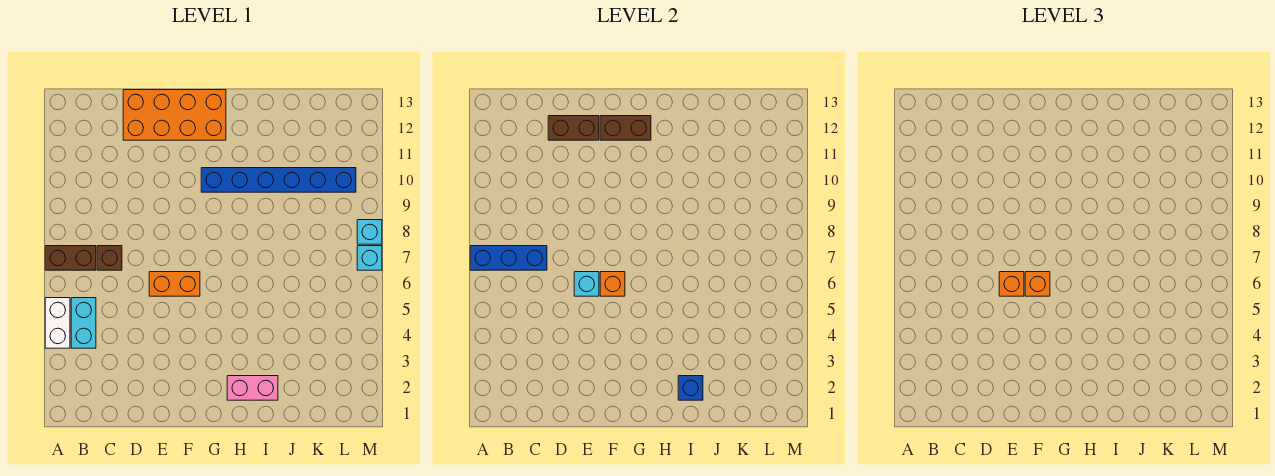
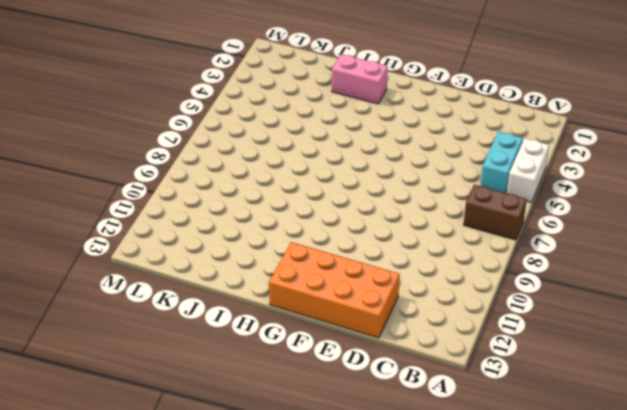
none -> brown brick C7 level 1
none -> orange brick E6:F6 level 1
none -> blue brick G10:L10 level 1

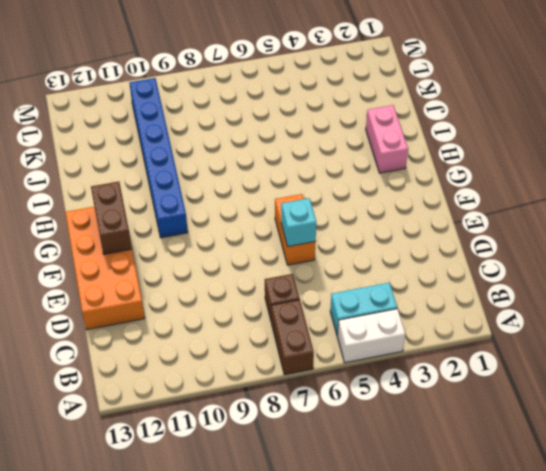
none -> cyan brick M7 level 1
none -> cyan brick M8 level 1
none -> blue brick A7:C7 level 2

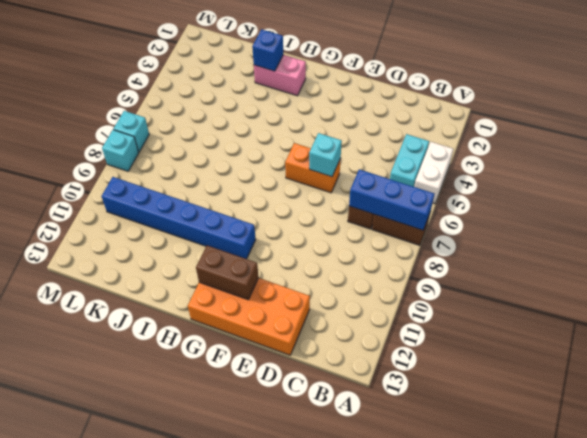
none -> brown brick D12:E12 level 2
none -> orange brick F6 level 2
none -> orange brick E6 level 3

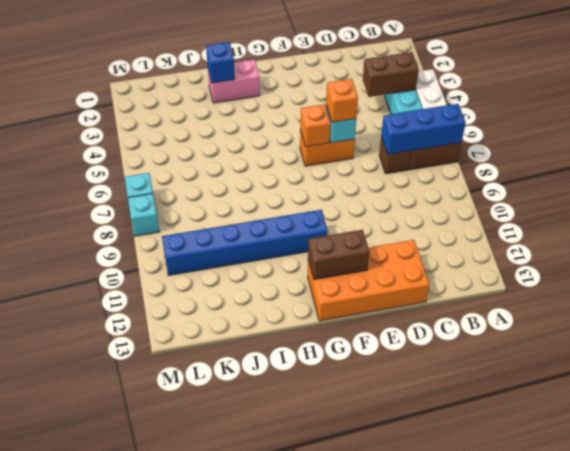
brown brick B4:C4 level 2 -> brown brick D12:E12 level 2
none -> orange brick F6 level 3

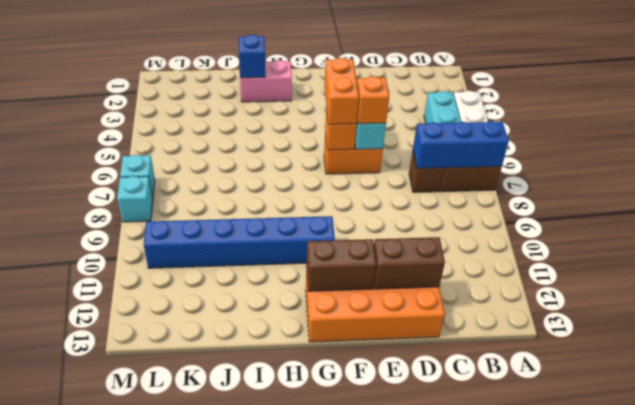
orange brick F5:F6 level 3 -> orange brick F6 level 3

